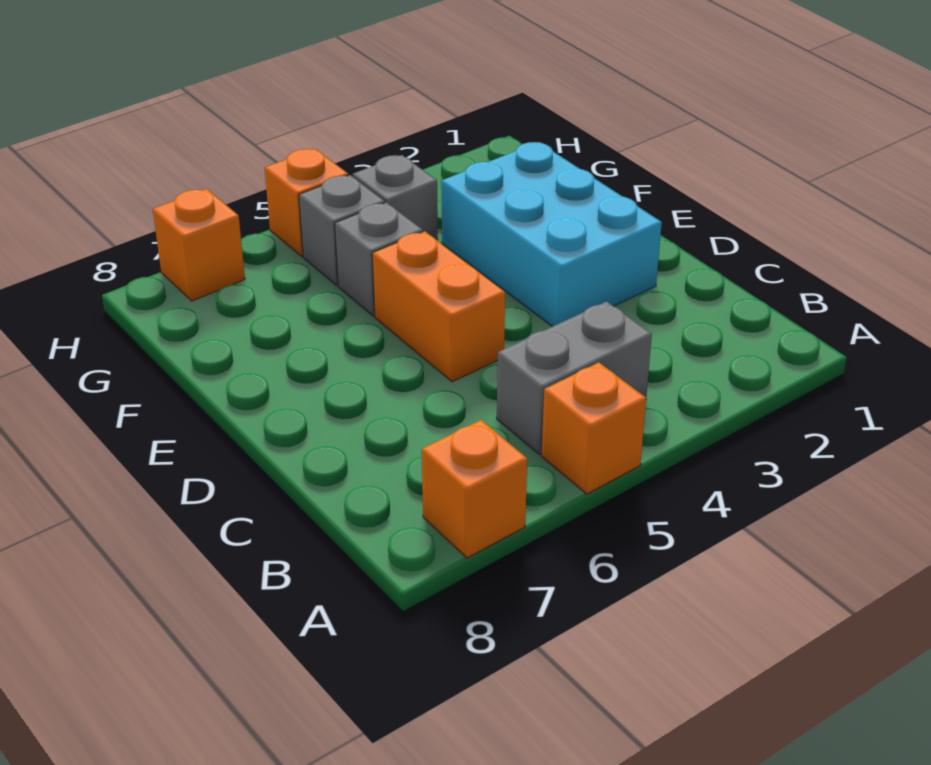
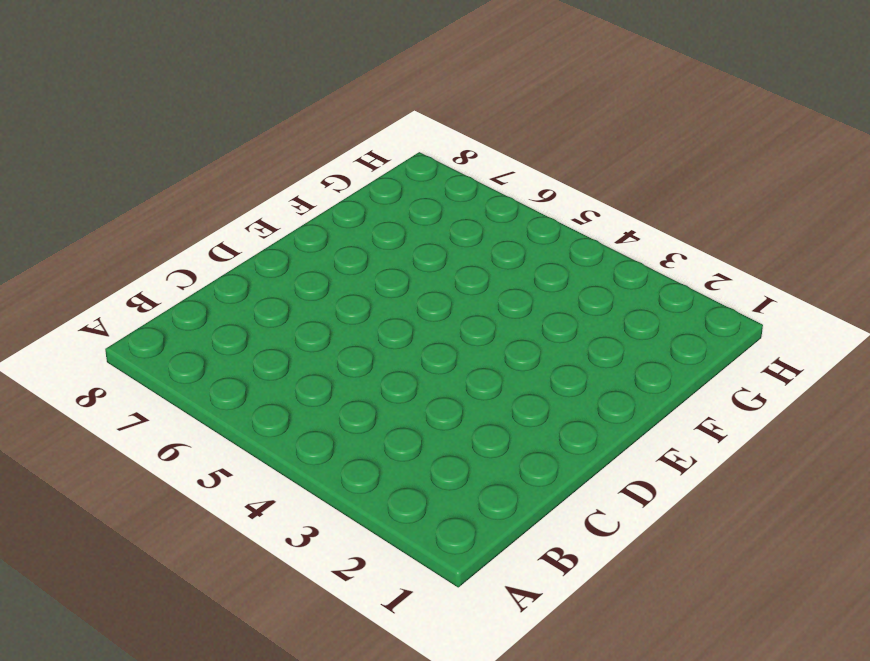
none -> orange brick A5 level 1
none -> orange brick A7 level 1

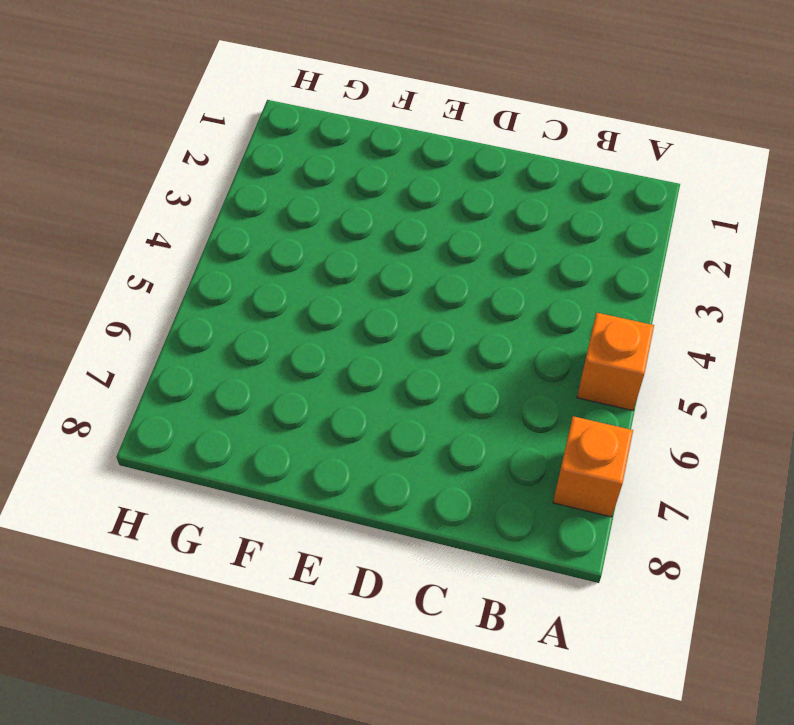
none -> grey brick B4:B5 level 1
none -> cyan brick D2:F3 level 1

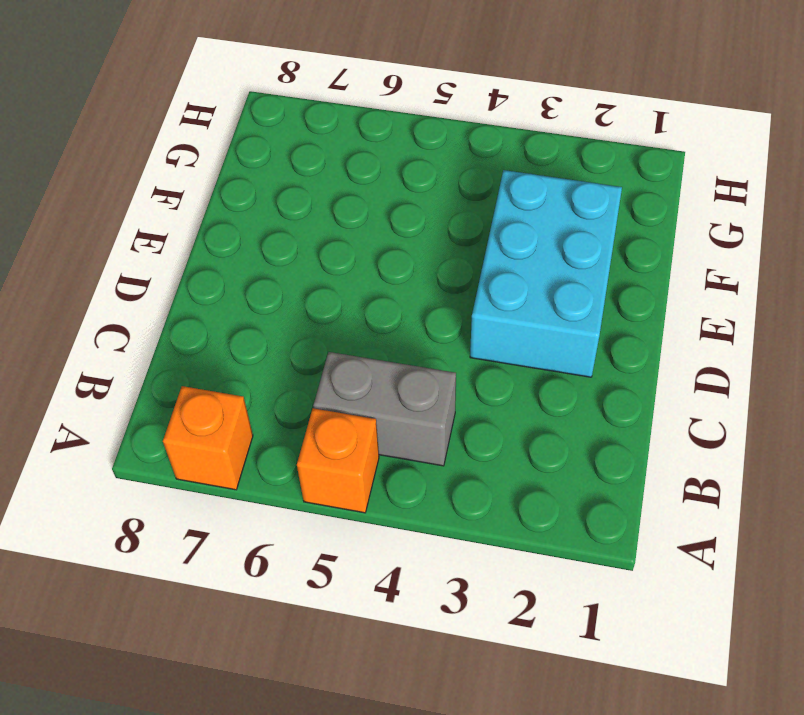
none -> orange brick D5:E5 level 1
none -> grey brick F5 level 1

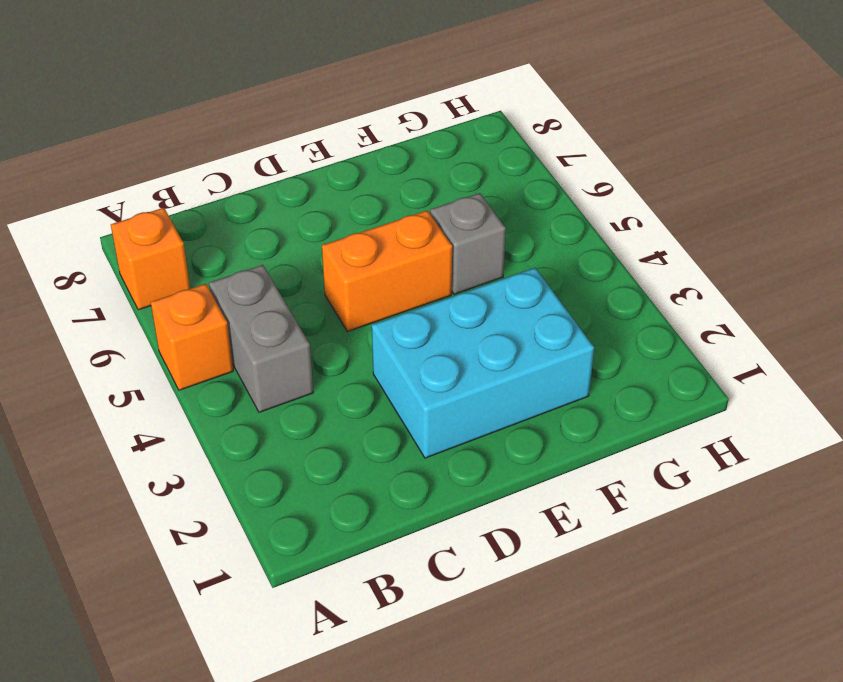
none -> grey brick G4 level 1
none -> grey brick G5 level 1

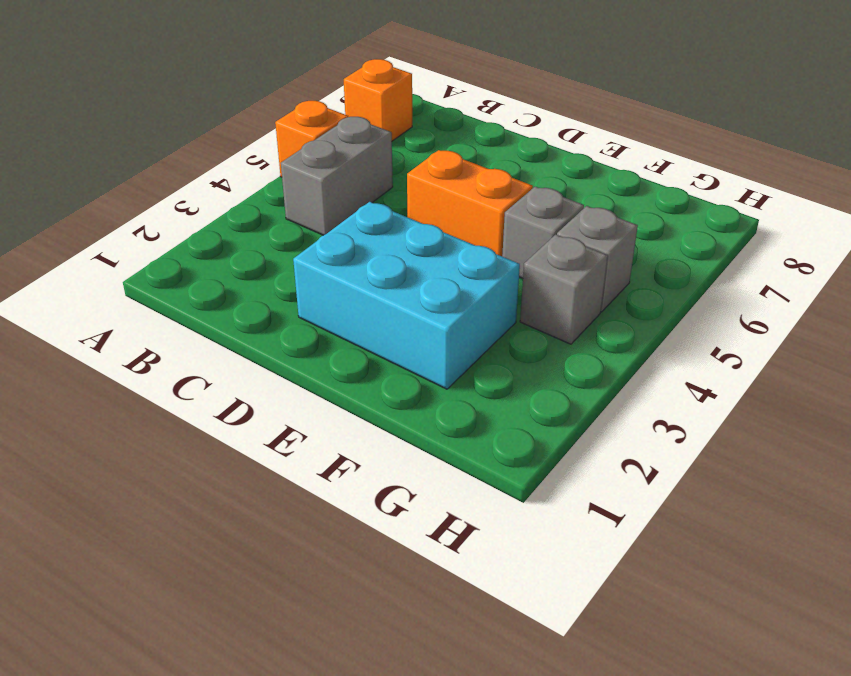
none -> orange brick H5 level 1
none -> orange brick H7 level 1

